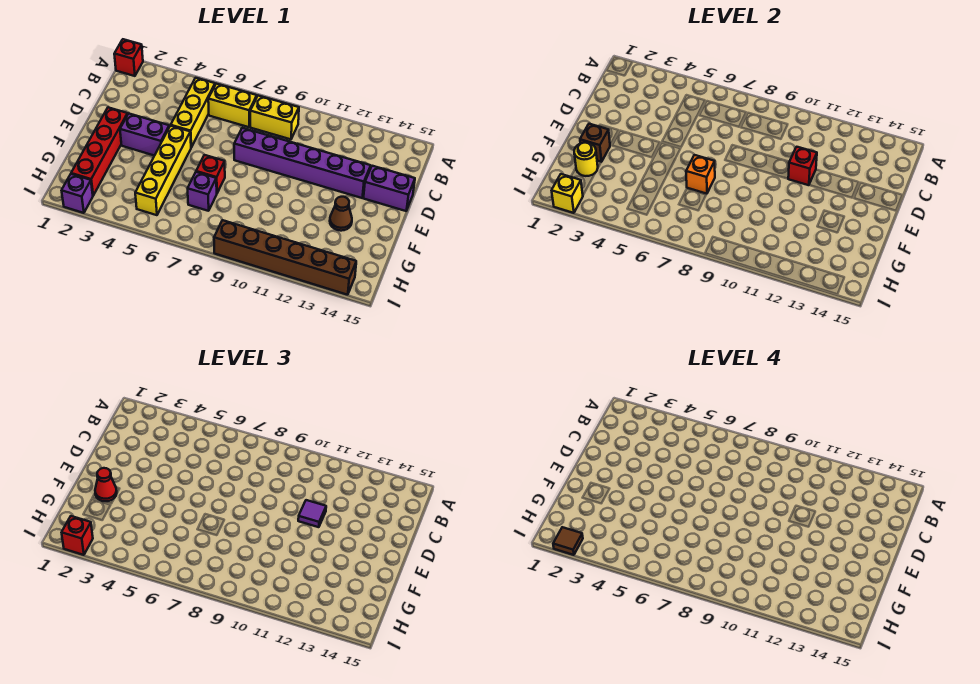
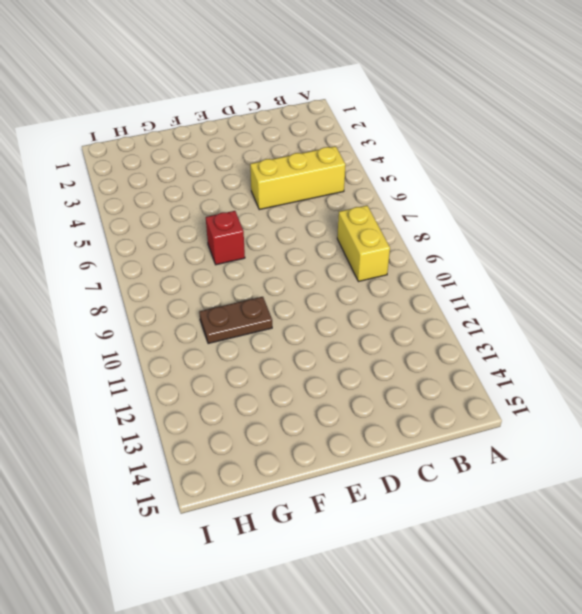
brown plate F10:G10 level 1 -> none
none -> red brick A1 level 1
none -> yellow brick B6:B7 level 1
none -> purple brick D8:D13 level 1

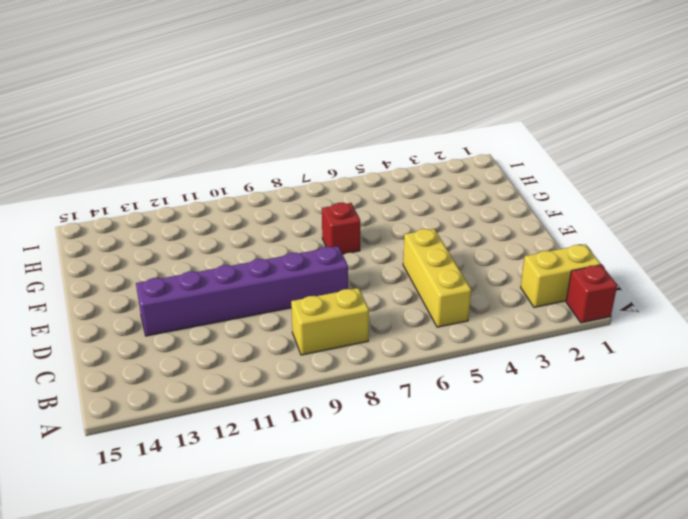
yellow brick B1:B2 level 1 -> yellow brick B6:B7 level 1
none -> purple brick D14:D15 level 1
none -> red brick E2:H2 level 1
none -> purple brick E3:E4 level 1

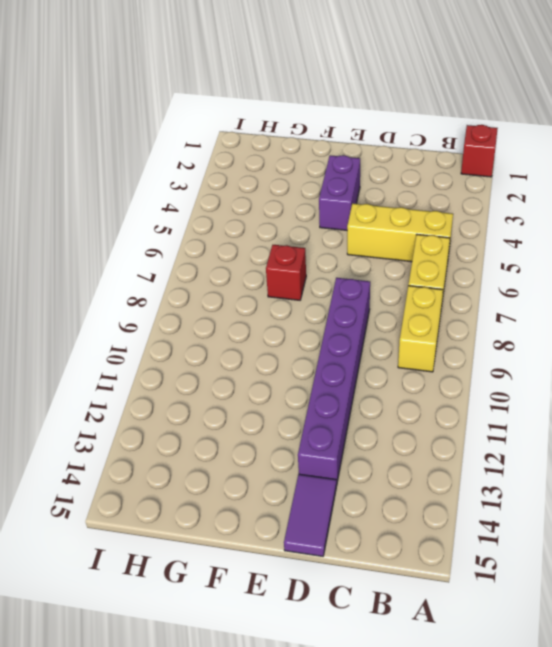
purple tile D14:D15 level 1 -> purple brick D14:D15 level 1
none -> red brick E2:H2 level 1
none -> yellow brick E5:H5 level 1
none -> brown cone F13 level 1

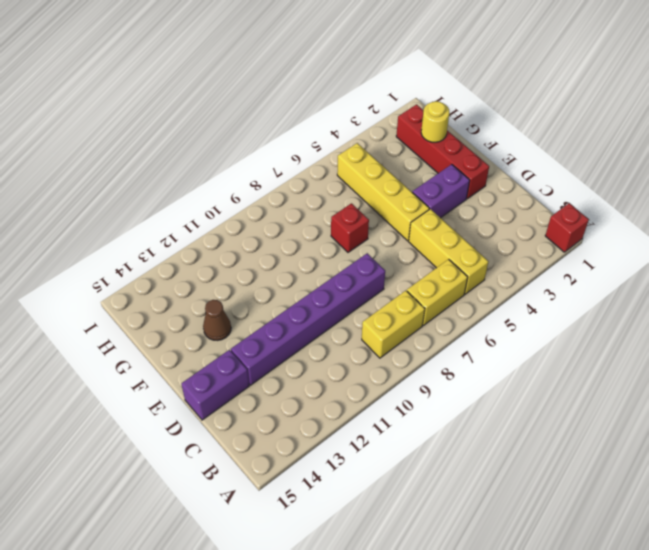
none -> purple brick G7 level 1
none -> purple brick I2 level 1
none -> brown brick I9:I14 level 1

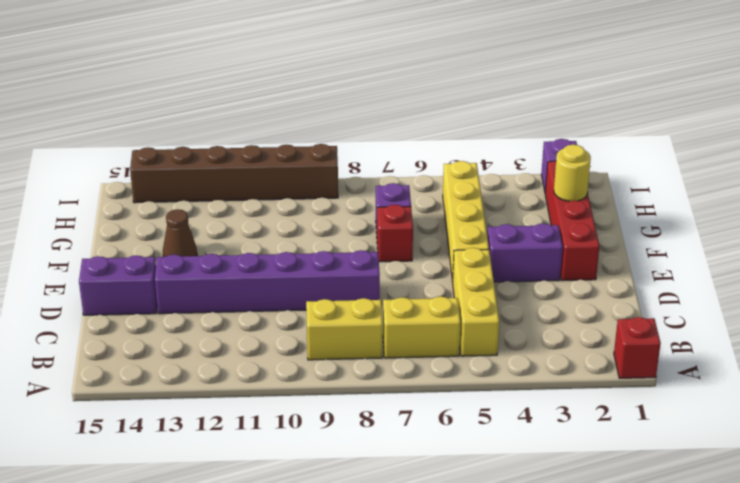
none -> red brick D11 level 2
none -> brown brick F2 level 2
none -> orange brick F7 level 2

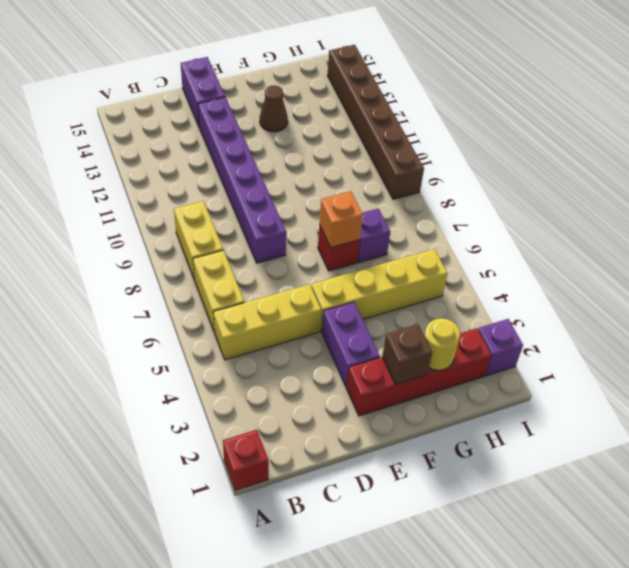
none -> red brick D11 level 2
none -> yellow brick I2 level 2
none -> purple tile D11 level 3

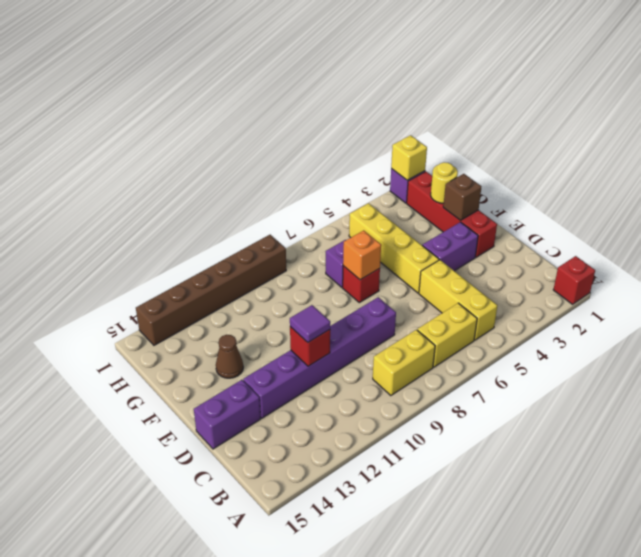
none -> red cone F2 level 3
none -> red brick I2 level 3
none -> brown tile I2 level 4

